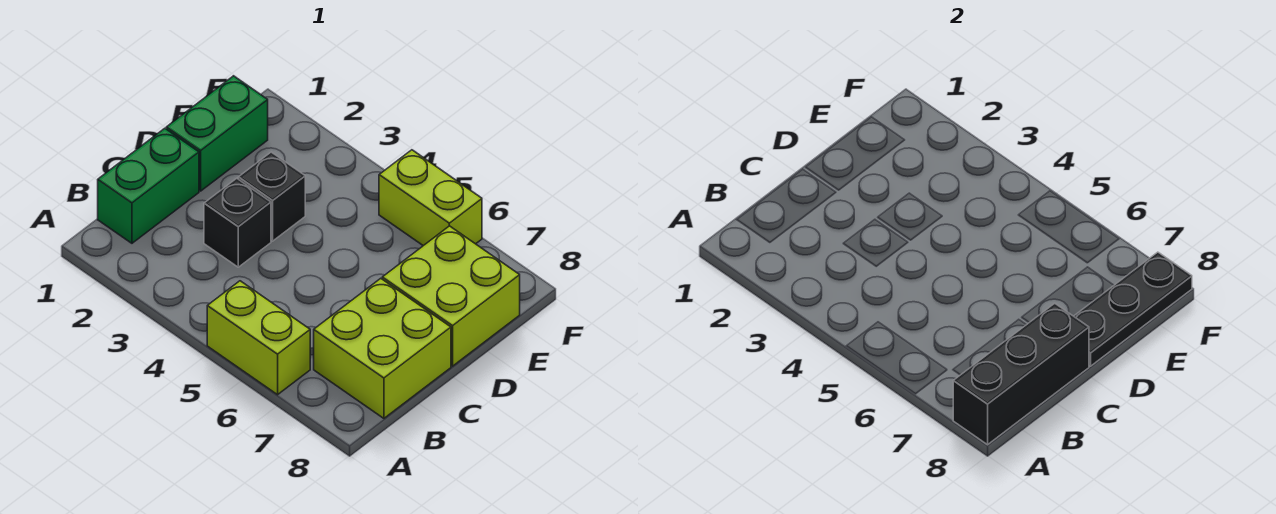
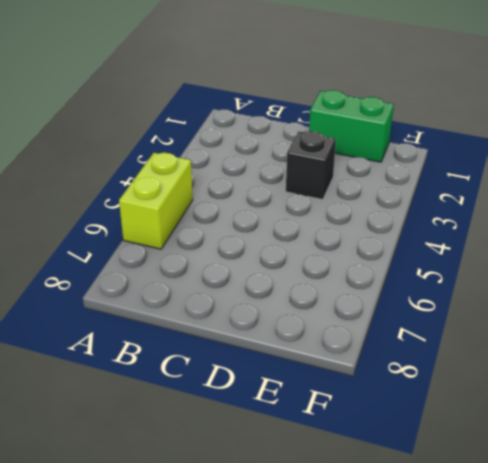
none -> green brick B1:C1 level 1
none -> lime brick B7:C8 level 1

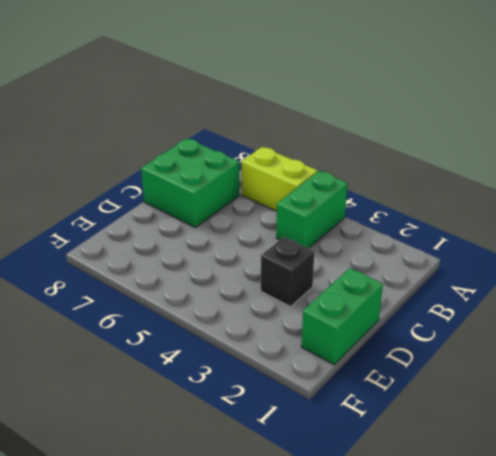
green brick A4:B4 level 1 -> green brick B1:C1 level 1
green brick B7:C8 level 1 -> lime brick B7:C8 level 1
none -> black brick C3 level 1
none -> lime brick D7:E8 level 1

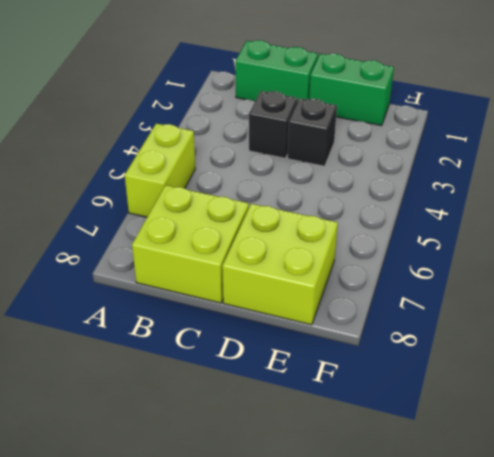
none -> lime brick F5:F6 level 1
none -> black brick A8:C8 level 2

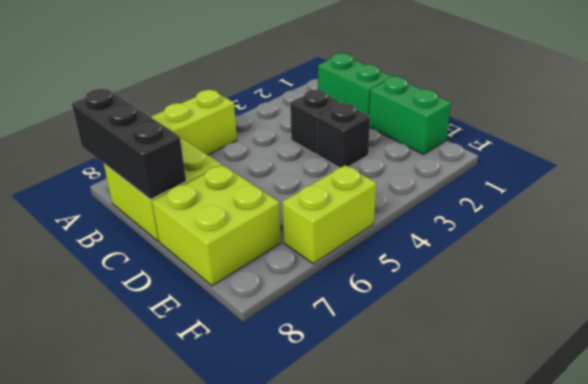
none -> black plate D8:F8 level 2

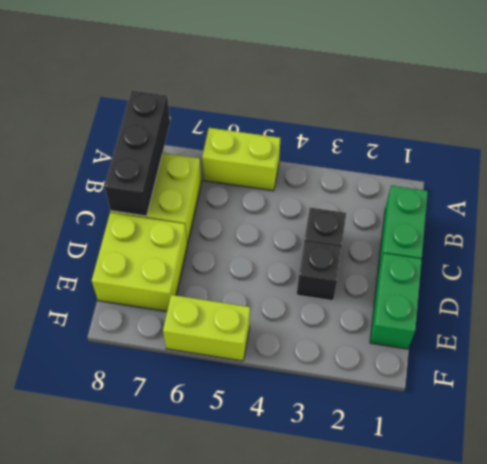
none -> black plate D8:F8 level 2

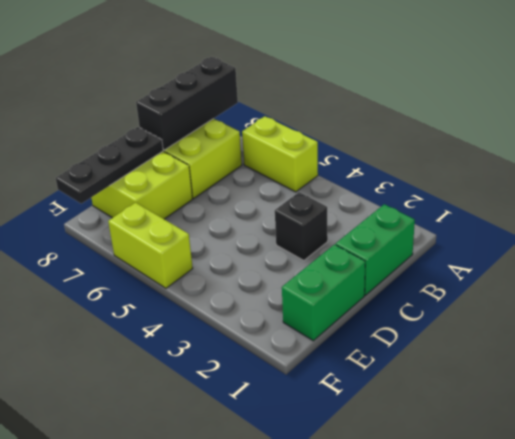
none -> black brick D3 level 1

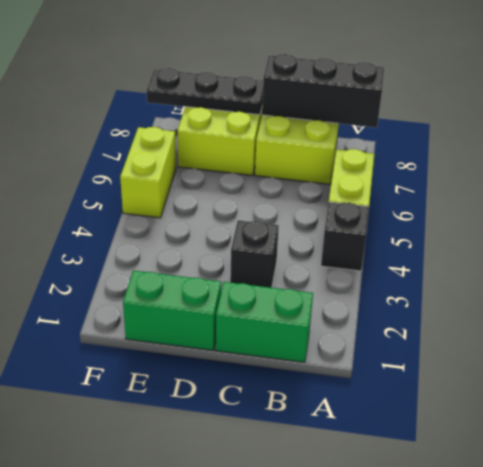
black brick A4 level 1 -> black brick D3 level 1

